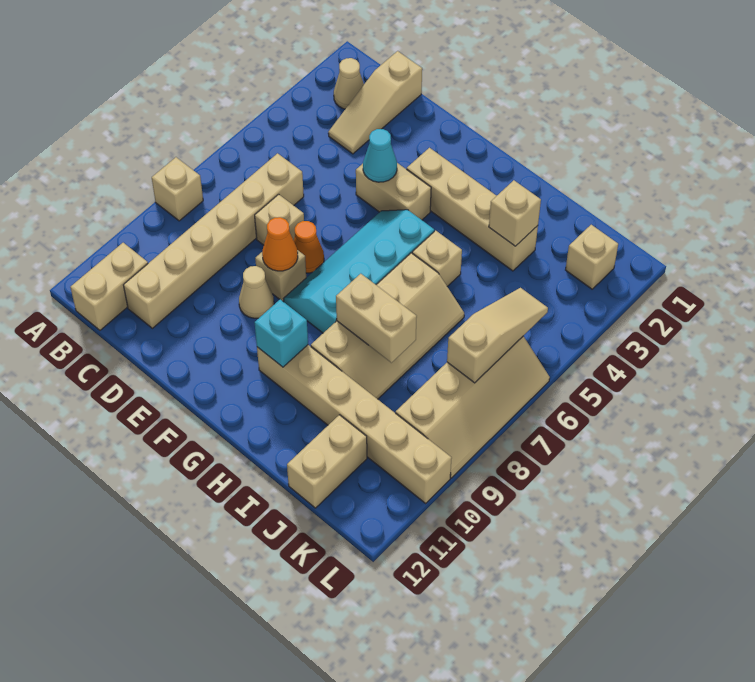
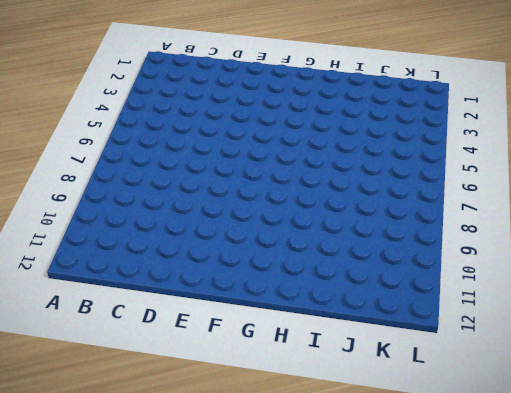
none -> tan brick A8 level 1
none -> tan cone B2 level 1
none -> tan brick B11:B12 level 1

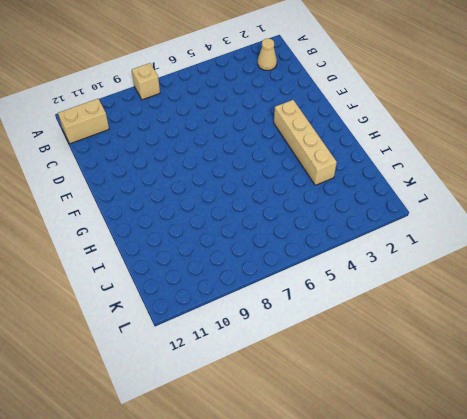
none -> tan slope C1:C3 level 1 top 1
none -> tan brick C6:C11 level 1
none -> tan brick D7 level 1

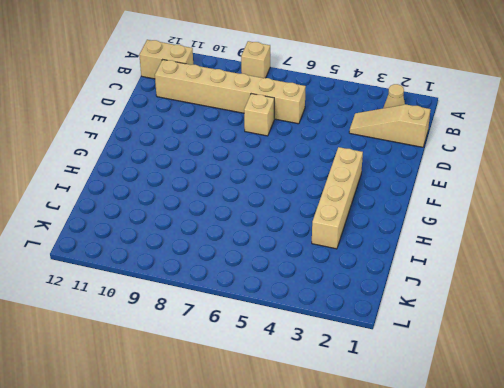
none -> tan brick E4:F4 level 1
none -> orange cone E7 level 1
none -> tan brick E8 level 1

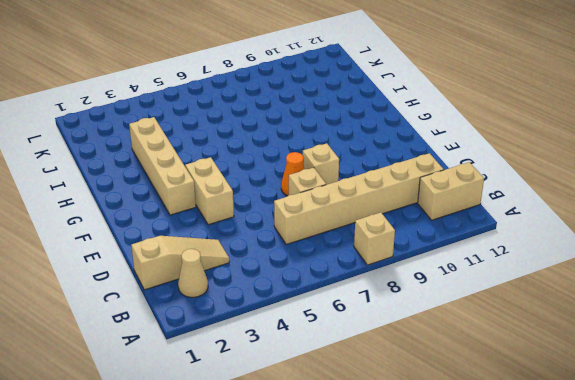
none -> tan cone E9 level 1
none -> cyan slope F5:G8 level 1 top G
none -> tan brick G10:L10 level 1

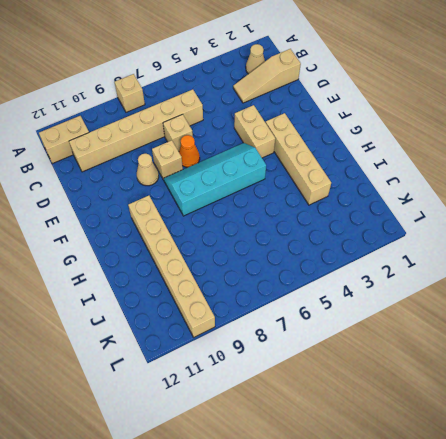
none -> tan brick H5 level 1
none -> tan slope H6:I9 level 1 top H
none -> tan brick J11:J12 level 1

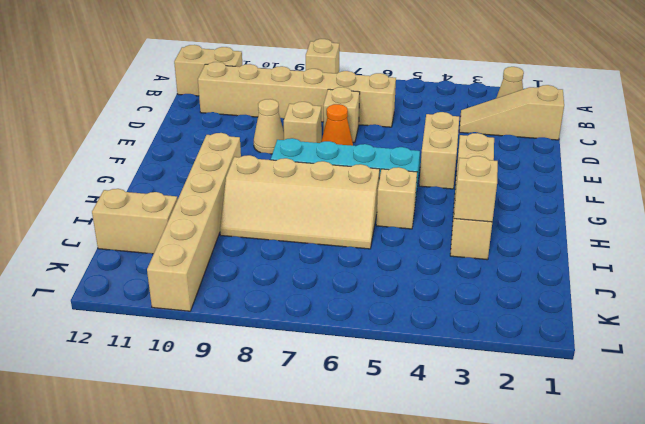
none -> tan brick K2 level 1
none -> tan slope K6:L9 level 1 top K
none -> cyan cone E4 level 2

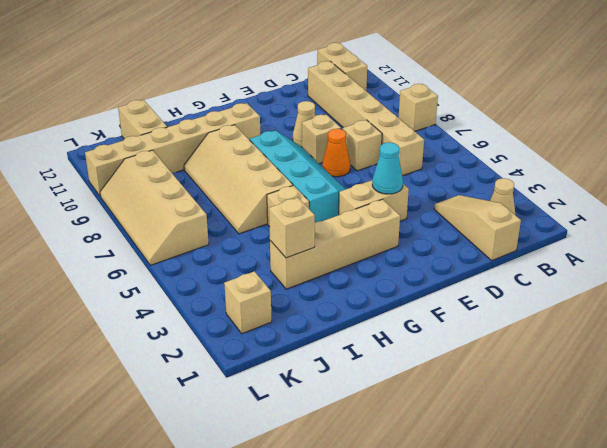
none -> orange cone E8 level 2
none -> cyan brick G10 level 2
none -> tan brick H8:I8 level 2

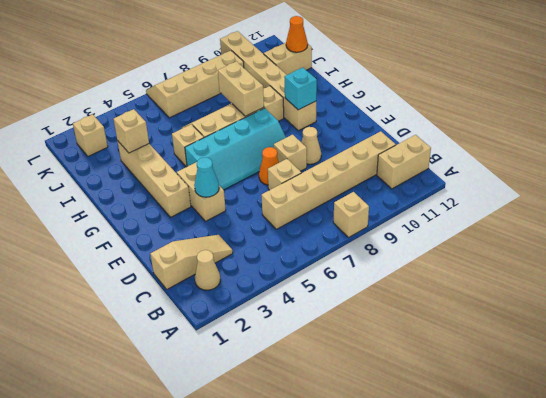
orange cone J12 level 2 -> orange cone E8 level 2
none -> tan slope K5:K7 level 2 top 7

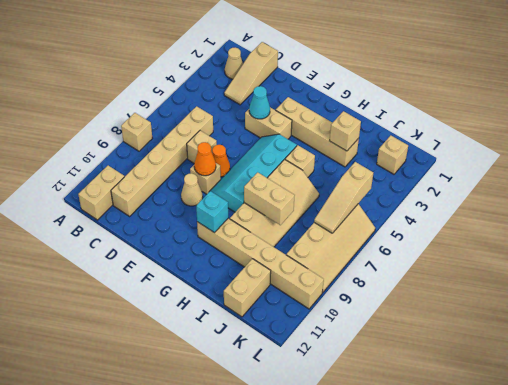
tan slope K5:K7 level 2 top 5 -> tan slope K5:K7 level 2 top 7

